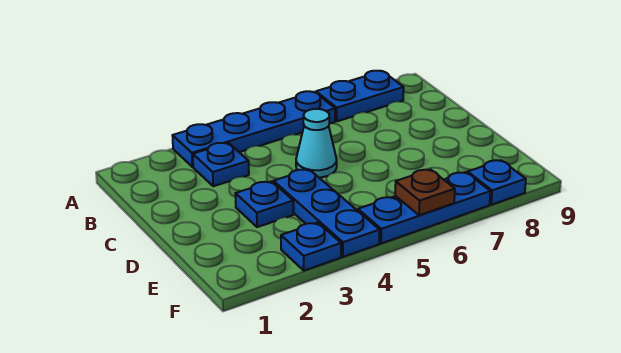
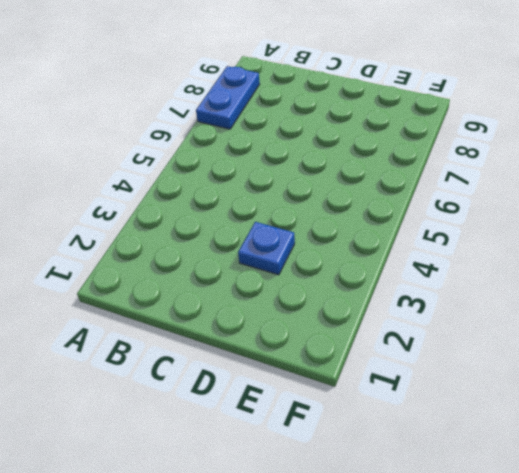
none -> blue plate A3:A6 level 1
none -> blue plate B3 level 1

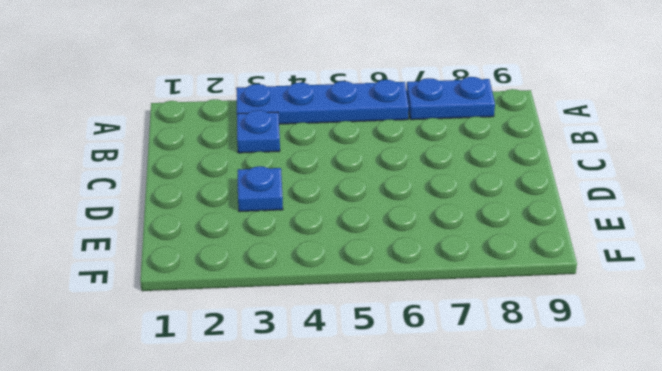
none -> cyan cone C5 level 1
none -> blue plate D4:F4 level 1

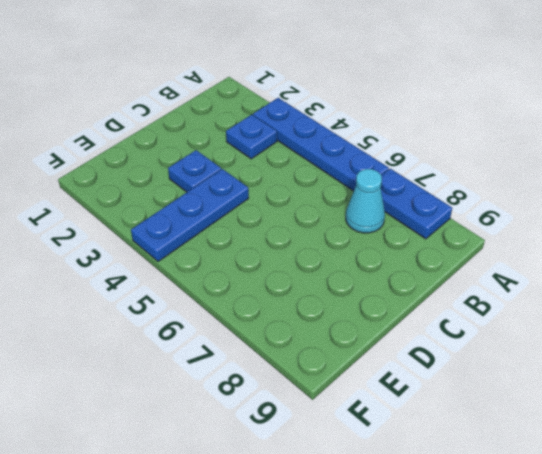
cyan cone B7 level 1 -> cyan cone C5 level 1
none -> blue plate F3 level 1
none -> blue plate F5:F7 level 1

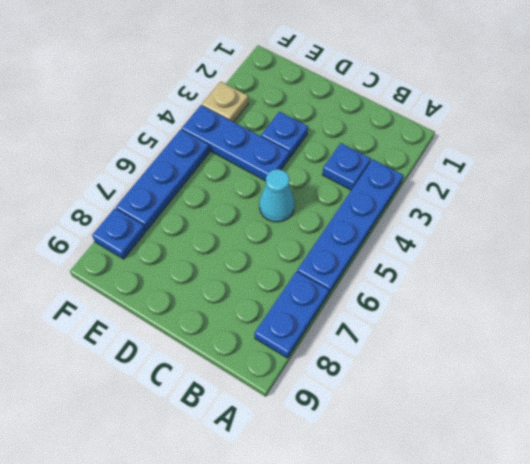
tan plate F3 level 1 -> blue plate F3 level 1
none -> brown plate F6 level 2

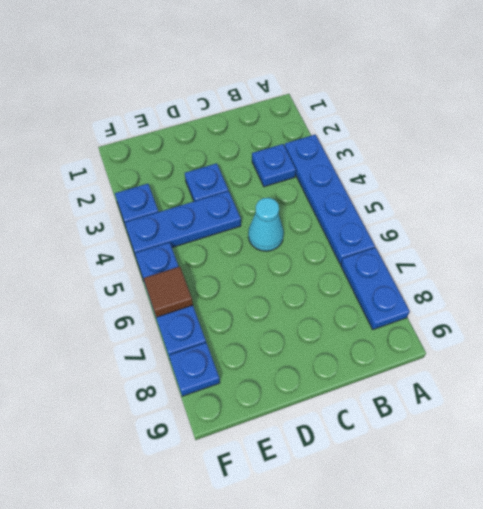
brown tile F6 level 2 -> brown plate F6 level 2

